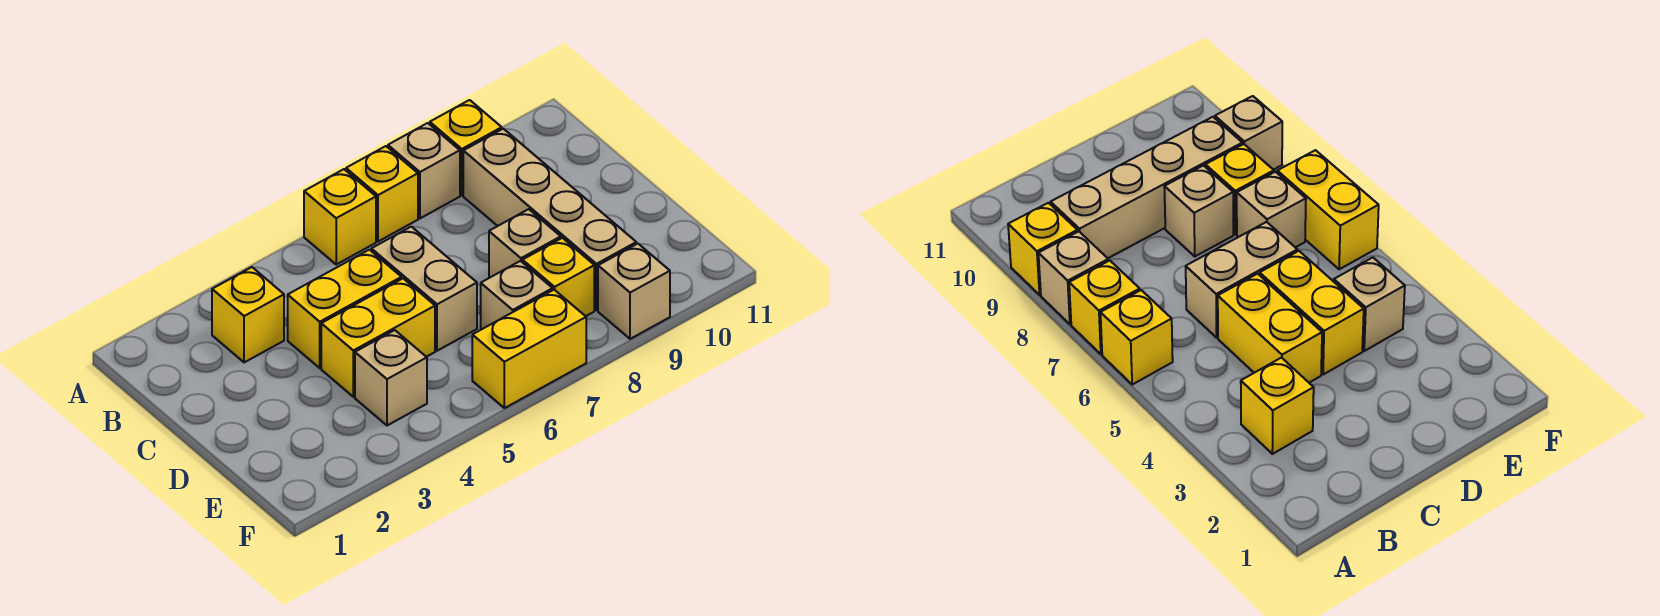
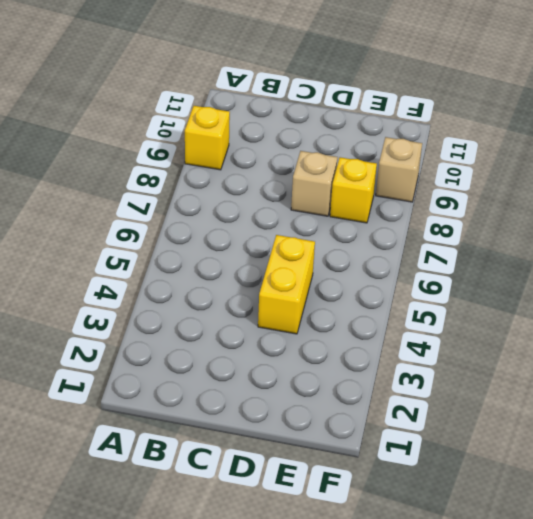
none -> yellow brick A6 level 1
none -> yellow brick A7 level 1
none -> tan brick A8 level 1

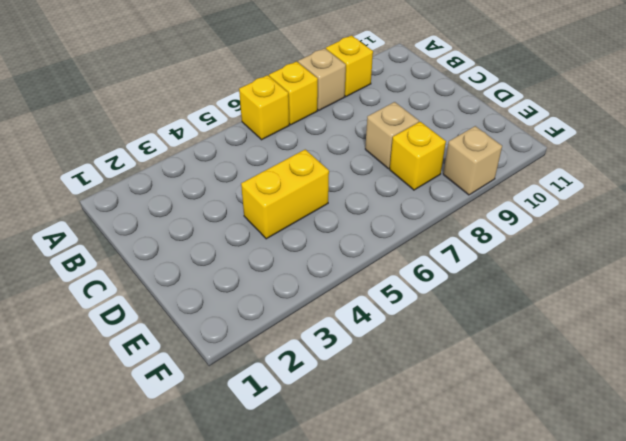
none -> yellow brick B3 level 1
none -> tan brick B9:E9 level 1
none -> yellow brick C4:C5 level 1

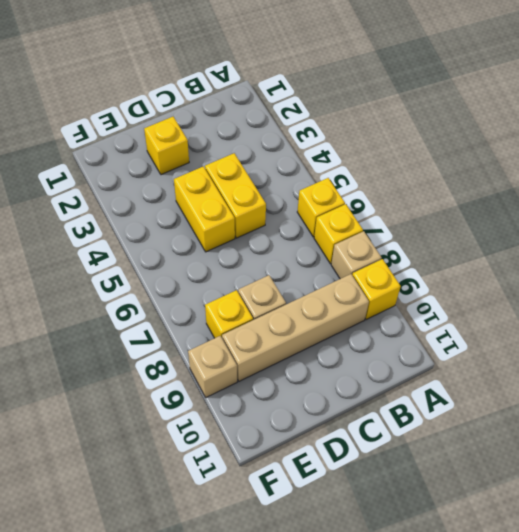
yellow brick D2 level 1 -> yellow brick B3 level 1
none -> tan brick C6:D6 level 1
none -> tan brick E4 level 1
none -> tan brick E7 level 1

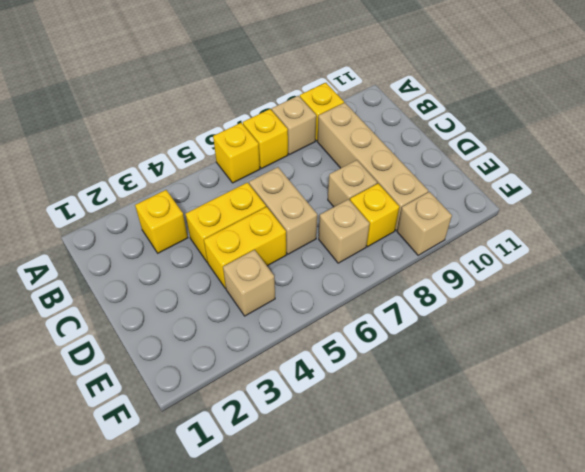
none -> yellow brick F6:F7 level 1

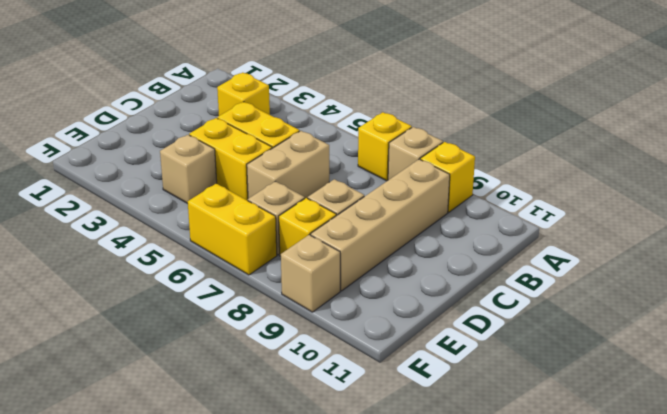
none -> yellow brick A6 level 1

